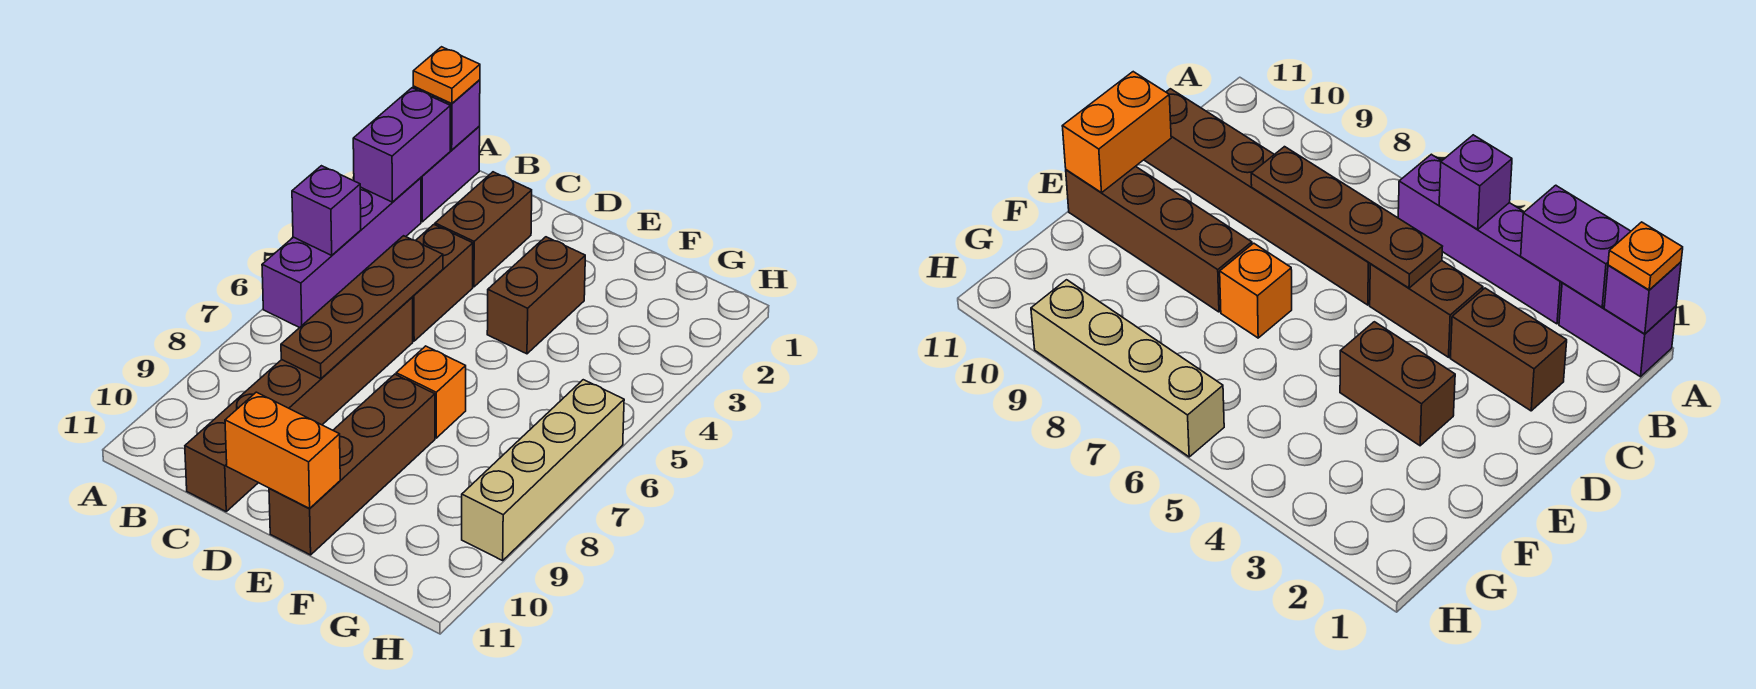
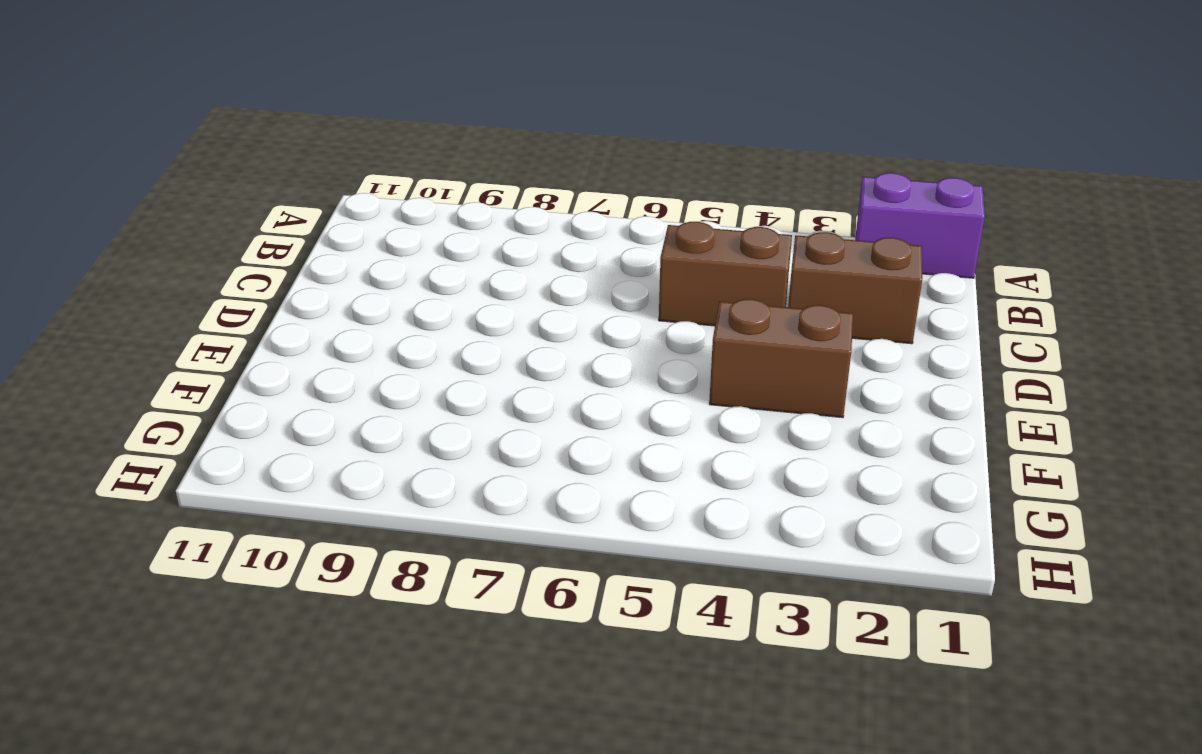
none -> purple brick A3:A6 level 1
none -> brown brick C6:C11 level 1
none -> orange brick E7 level 1

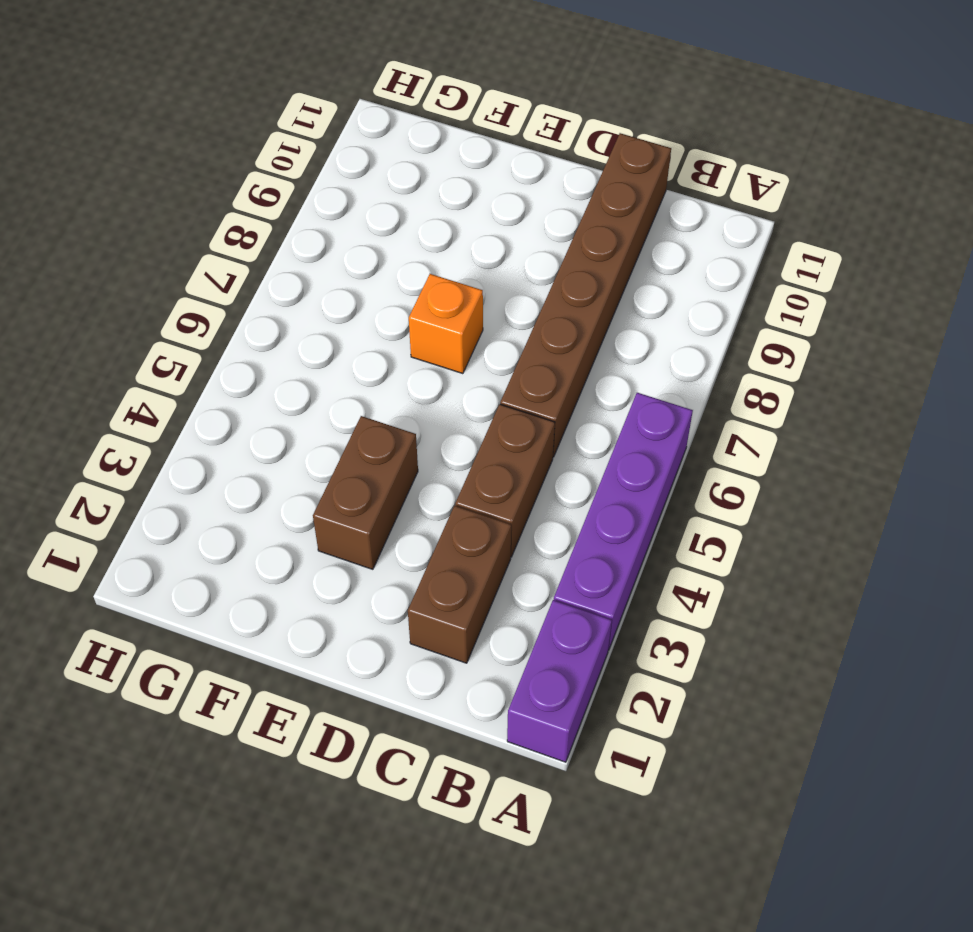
none -> brown brick E8:E11 level 1
none -> tan brick H6:H9 level 1
none -> purple brick A1 level 2

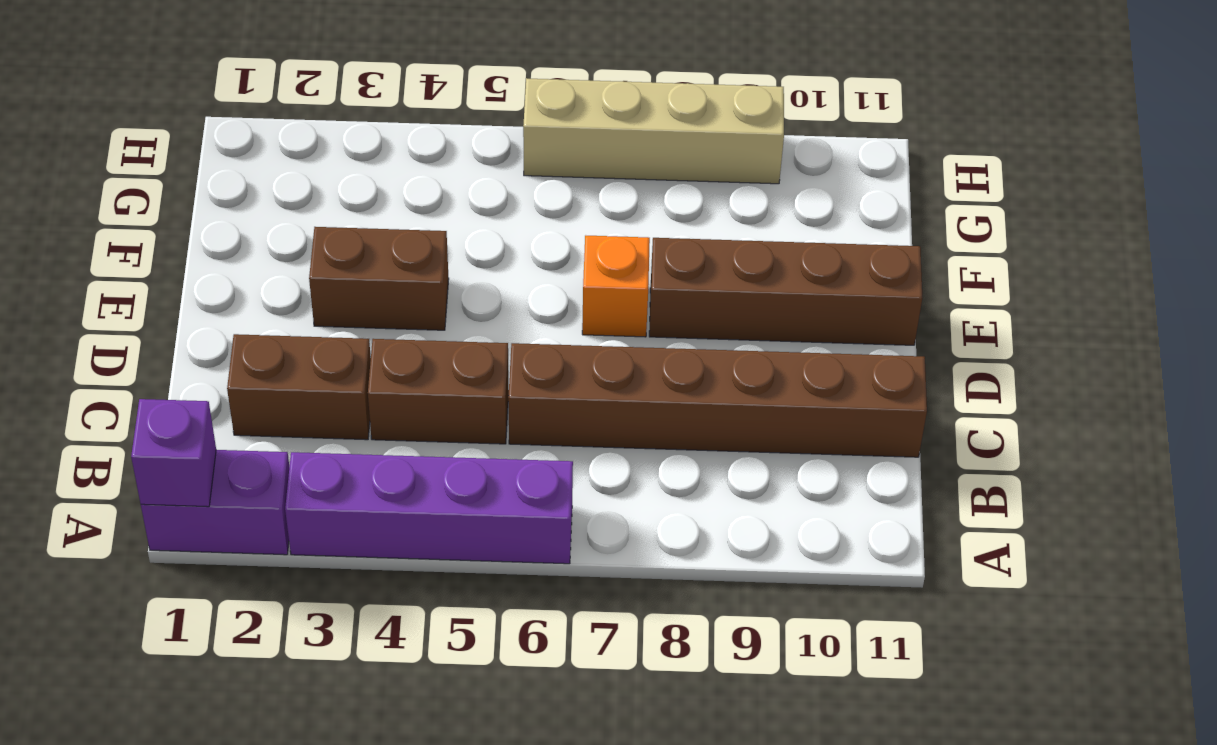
none -> purple brick A2:A3 level 2
none -> purple brick A5 level 2
none -> brown plate C5:C8 level 2

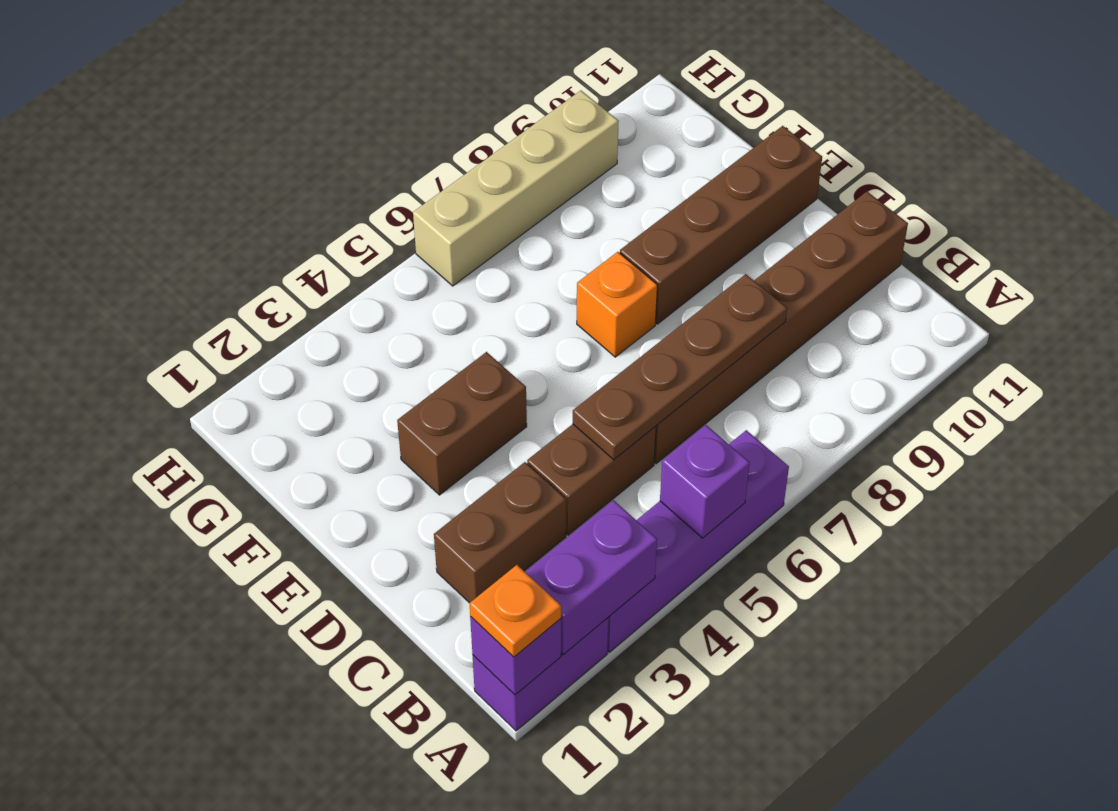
none -> orange brick D11:E11 level 2

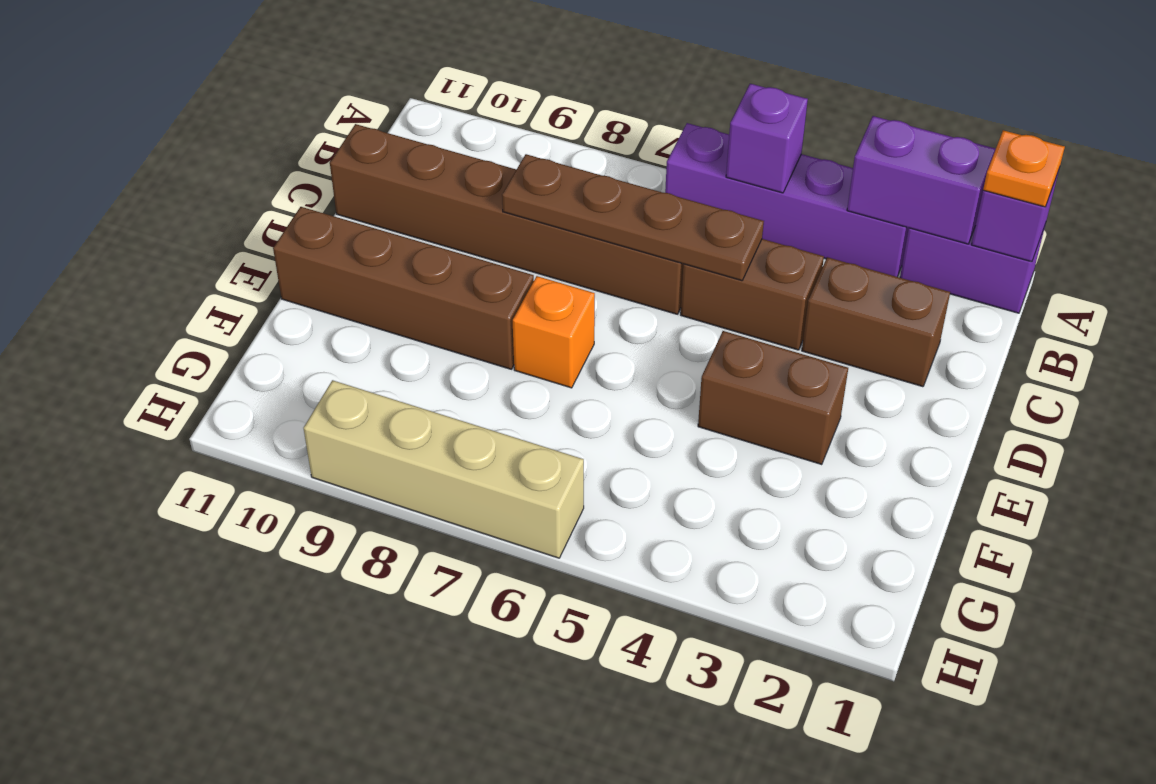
none -> orange brick D11:E11 level 2

